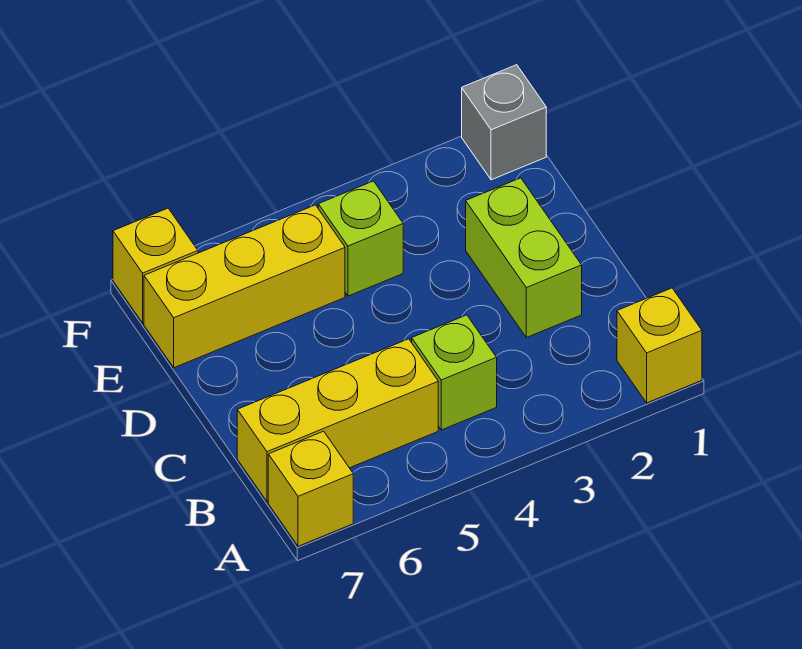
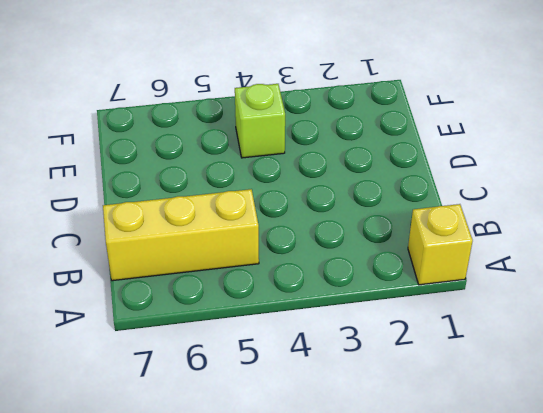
none -> yellow brick A7 level 1
none -> lime brick B4 level 1

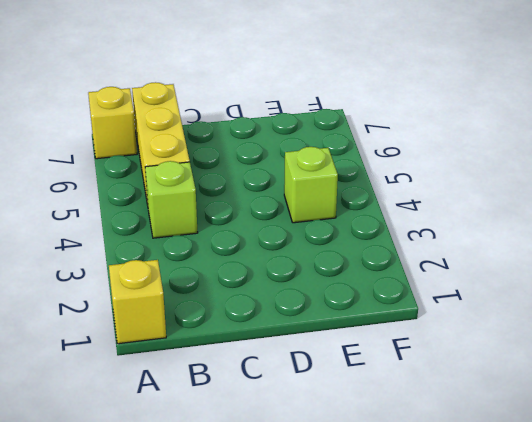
none -> lime brick C2:D2 level 1
none -> yellow brick E5:E7 level 1

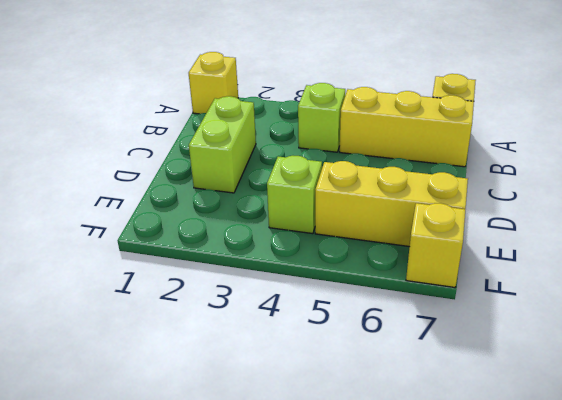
none -> grey brick F1 level 1

